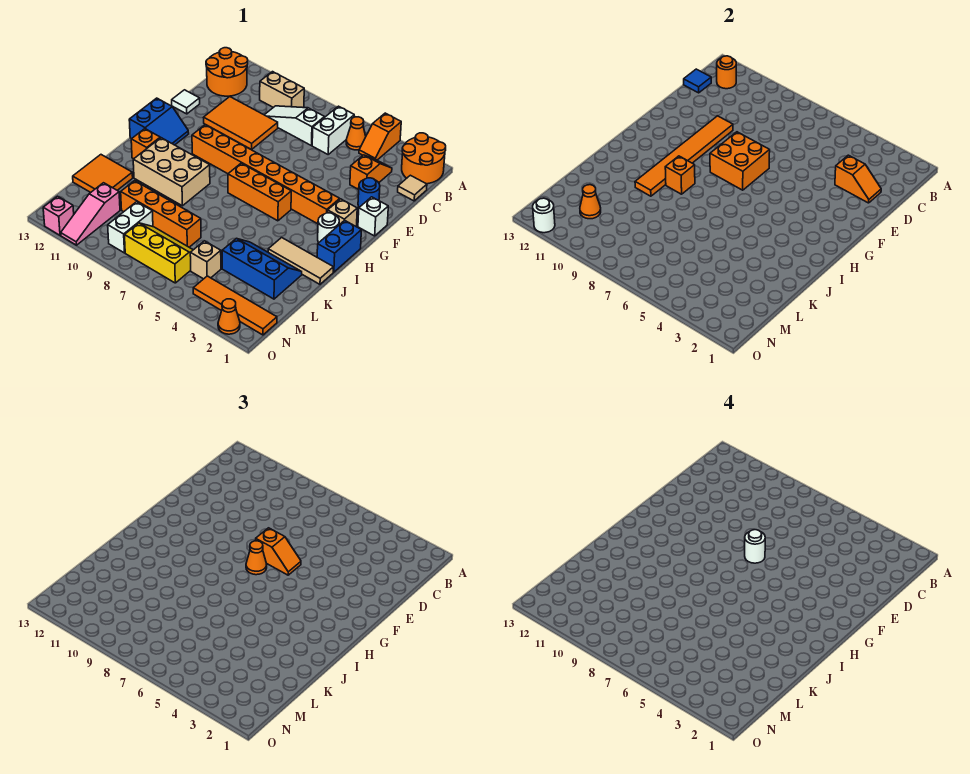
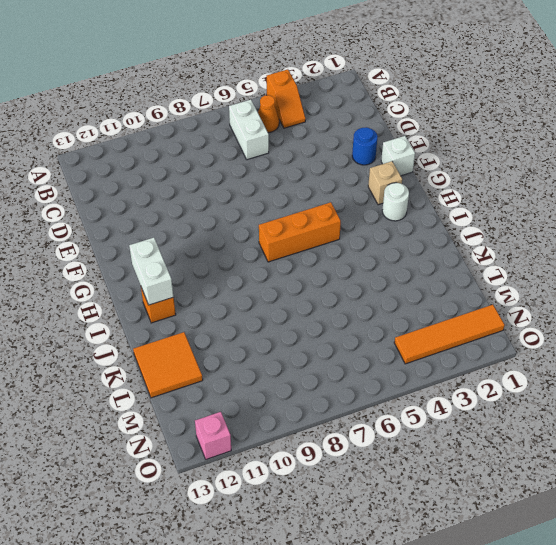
white brick H12:I12 level 2 -> white brick M9:N9 level 1
none -> orange round brick A1:B2 level 1
none -> tan brick B9:B10 level 1
none -> orange round brick B12:C13 level 1
none -> tan tile C1 level 1

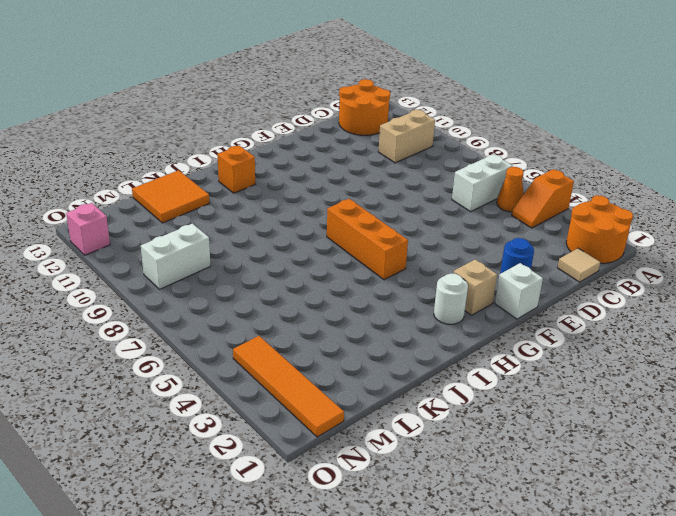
tan brick B10:C10 level 1 -> tan brick B9:B10 level 1
none -> orange slope C3:D3 level 1 top D
none -> white slope C7:C9 level 1 top 7
none -> orange tile D9:E11 level 1
none -> white tile E13 level 1

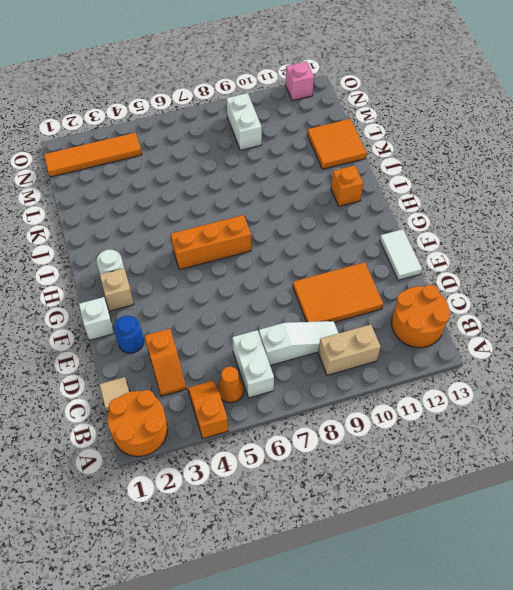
white tile E13:F13 level 1 -> white tile E13 level 1
none -> orange brick G3:G10 level 1
none -> blue slope G12:H13 level 1 top 13
none -> blue brick H1:I1 level 1
none -> tan brick I9:J11 level 1

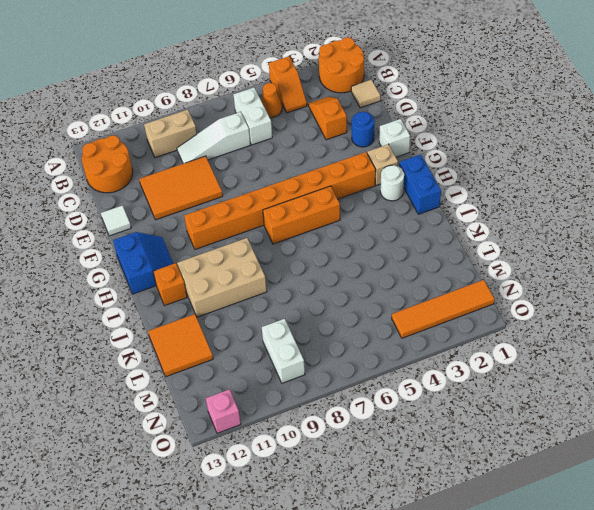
none -> tan tile J1:J3 level 1
none -> blue slope K2:L4 level 1 top L
none -> orange brick L7:L10 level 1
none -> tan brick M5 level 1

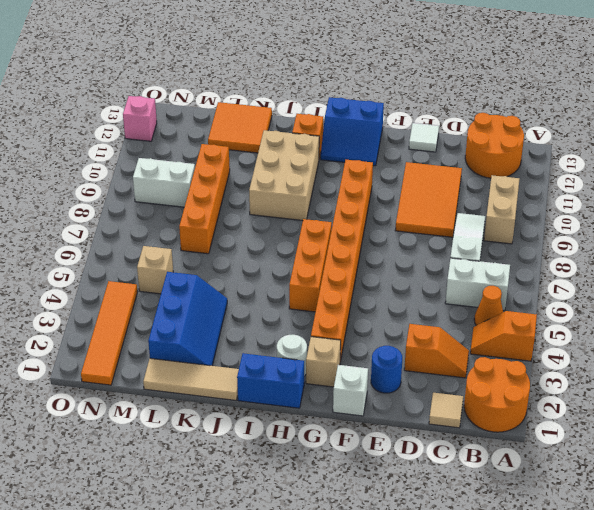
tan tile J1:L1 level 1 -> tan tile J1:J3 level 1
none -> yellow slope M6:N8 level 1 top N
none -> pink slope M11:O11 level 1 top M
none -> orange cone O2 level 1
none -> orange round brick B12 level 2

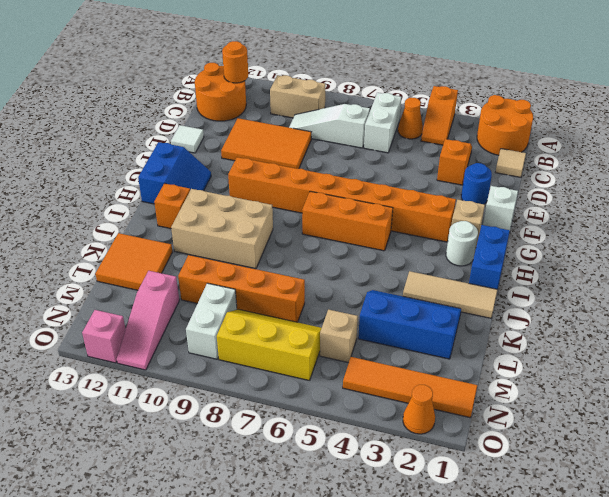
none -> blue tile C13 level 2
none -> orange slope D2:D3 level 2 top 3
none -> orange tile E10:J10 level 2
none -> orange brick F7:G8 level 2

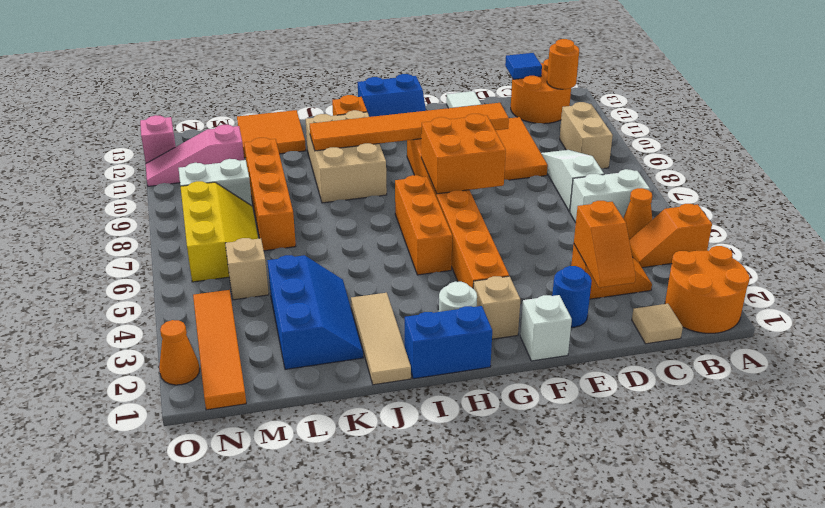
none -> orange brick I9 level 2
none -> orange cone M11 level 2
none -> white round brick O12 level 2
none -> orange slope F6:F7 level 3 top 7

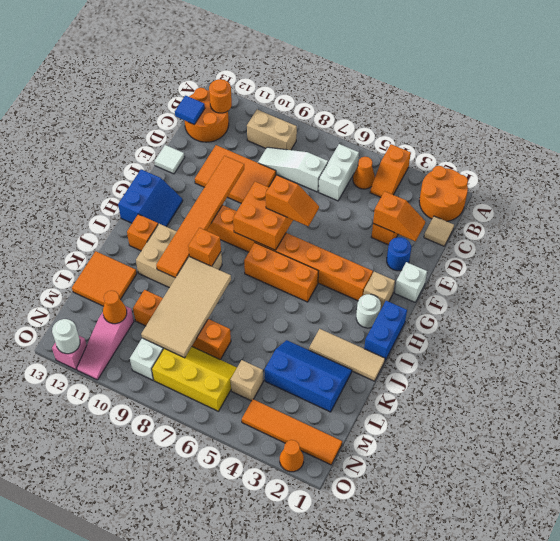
tan tile J8:M9 level 2 -> none
none -> orange cone G7 level 3
none -> white round brick F7 level 4

